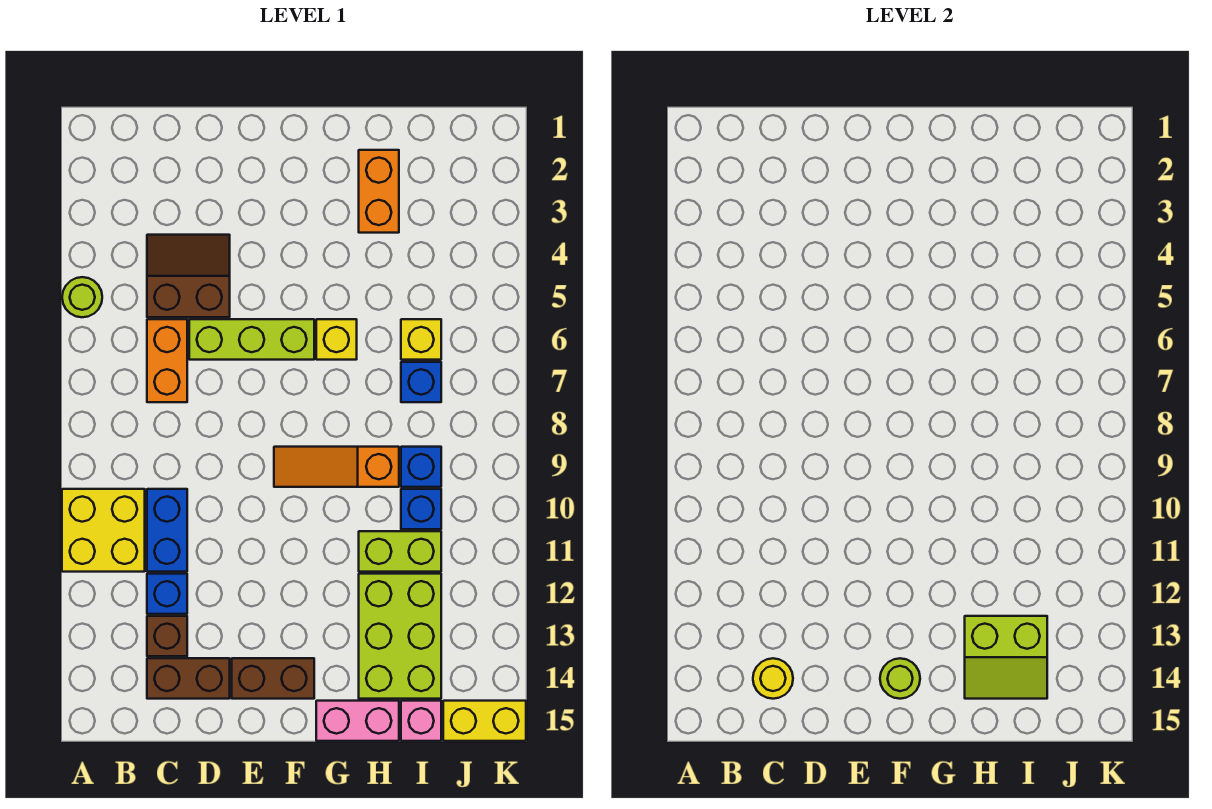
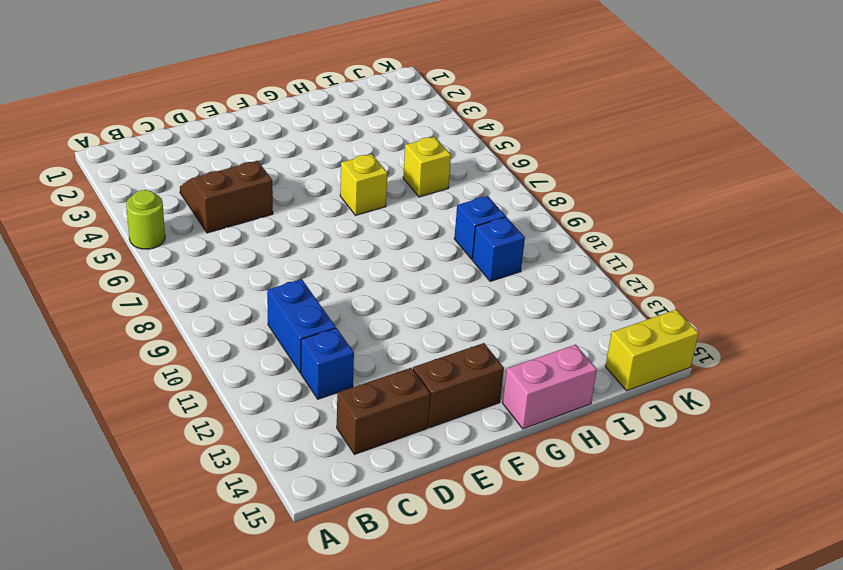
none -> yellow brick A10:B11 level 1
none -> orange brick C6:C7 level 1
none -> brown brick C13 level 1

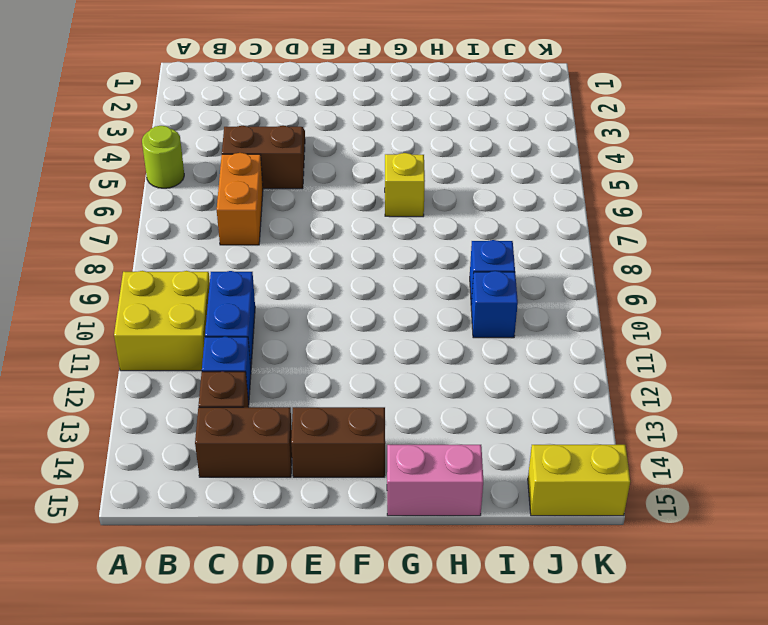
none -> lime brick D6:F6 level 1
none -> orange slope F9:H9 level 1 top H
none -> orange brick H2:H3 level 1

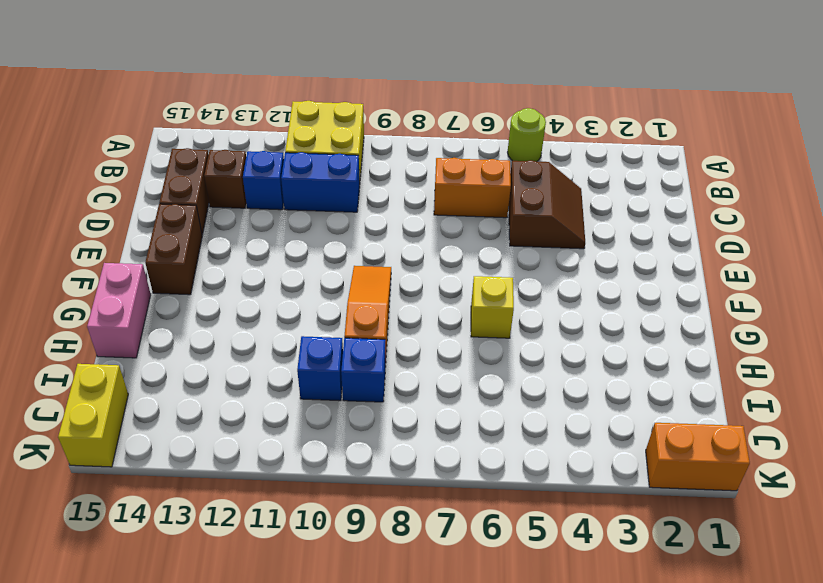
orange brick K1:K2 level 1 -> orange brick H2:H3 level 1
none -> lime brick D6:F6 level 1
none -> lime brick H11:I11 level 1
none -> lime brick H12:I14 level 1

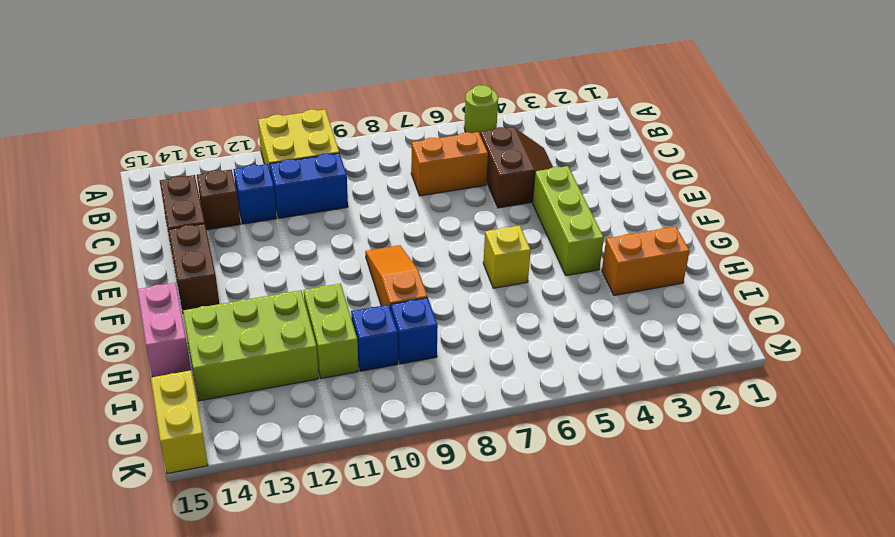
lime brick E4:G4 level 1 -> lime brick D6:F6 level 1
none -> yellow brick I6 level 1
none -> blue brick I7 level 1
none -> pink brick I15 level 1

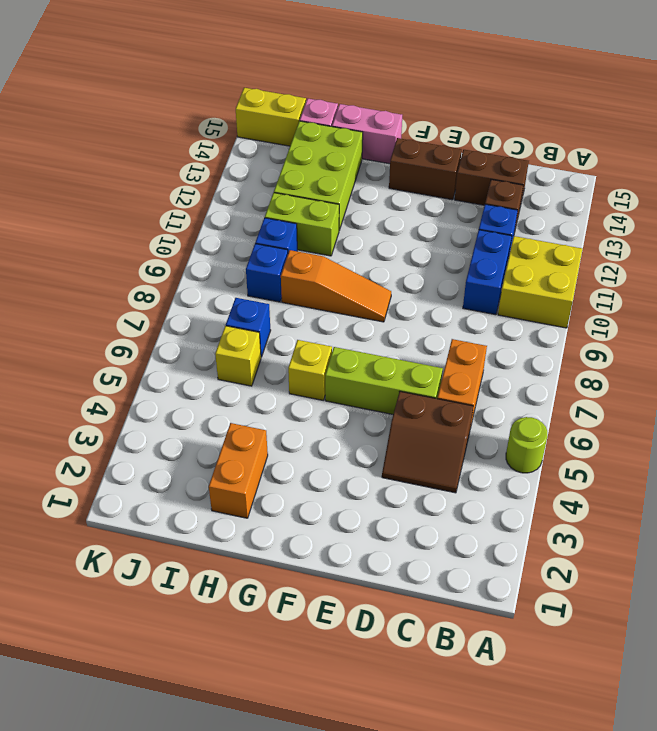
none -> yellow round brick C14 level 2
none -> lime round brick F14 level 2
none -> lime slope H13:I14 level 2 top 13

